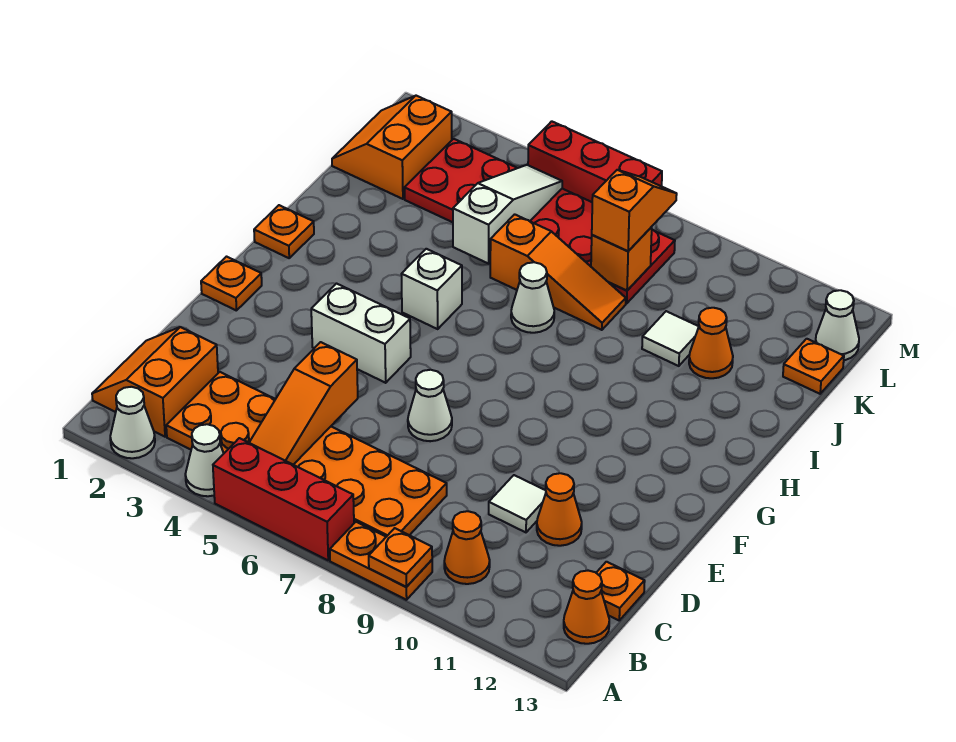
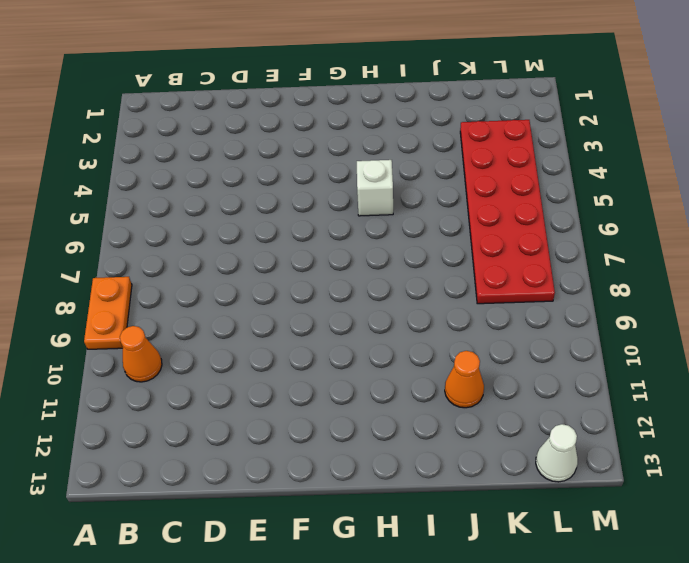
none -> white cone A2 level 1
none -> white cone A4 level 1
none -> red brick A5:A7 level 1
none -> orange slope B1:C2 level 1 top 2

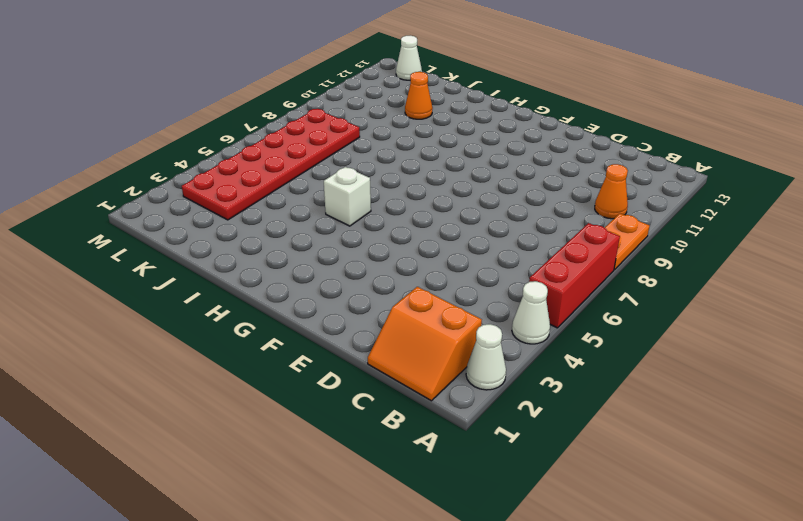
none -> orange plate B3:C8 level 1
none -> orange cone B13 level 1
none -> orange plate C13 level 1
none -> white tile D10 level 1

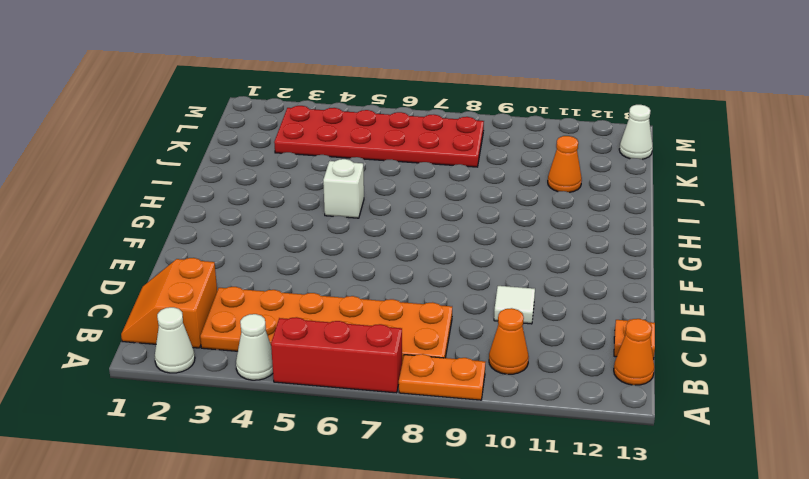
none -> orange cone D11 level 1
none -> white cone E7 level 1
none -> orange plate F1 level 1
none -> white brick F4:F5 level 1

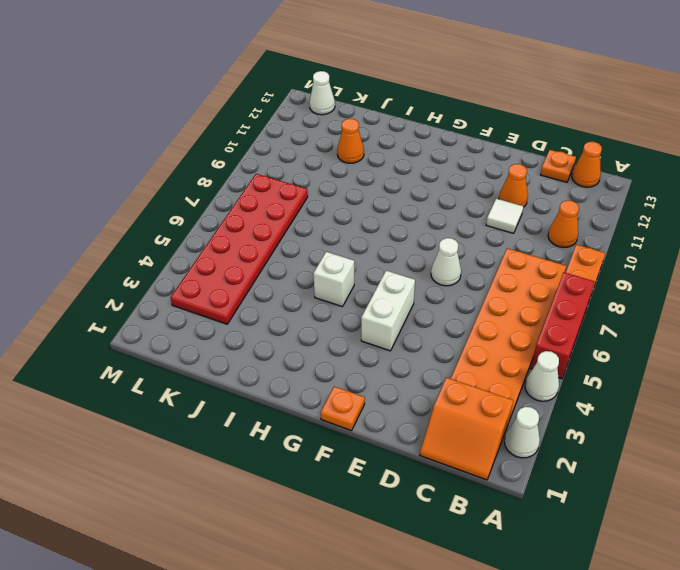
none -> orange plate H1 level 1
none -> white cone I7 level 1
none -> orange slope J6:J8 level 1 top 6
none -> white tile J10 level 1

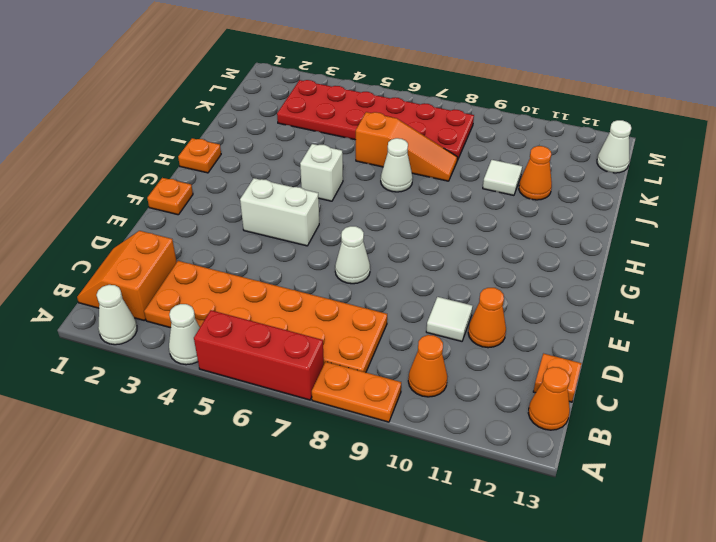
none -> orange slope K1:L2 level 1 top 2
none -> orange plate K13 level 1
none -> red brick M5:M7 level 1
none -> orange plate A9 level 2

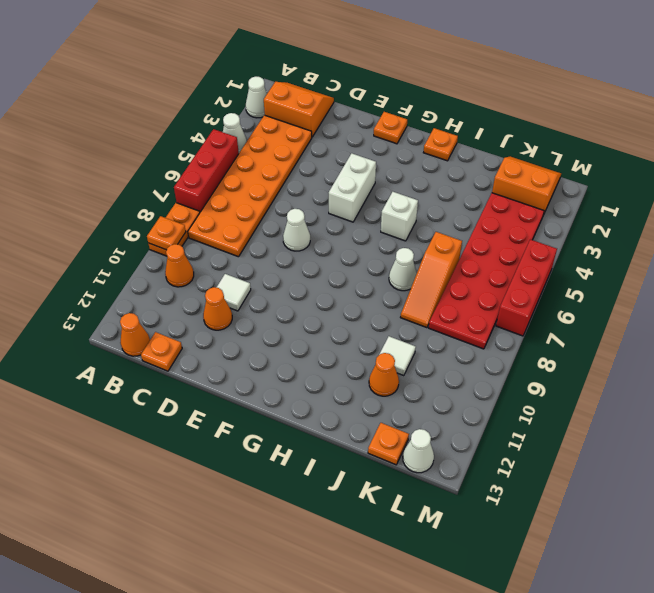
none -> orange slope B5:D5 level 2 top D
none -> white slope J5:L5 level 2 top J
none -> orange brick K8 level 2
none -> orange slope K8:L8 level 3 top K

